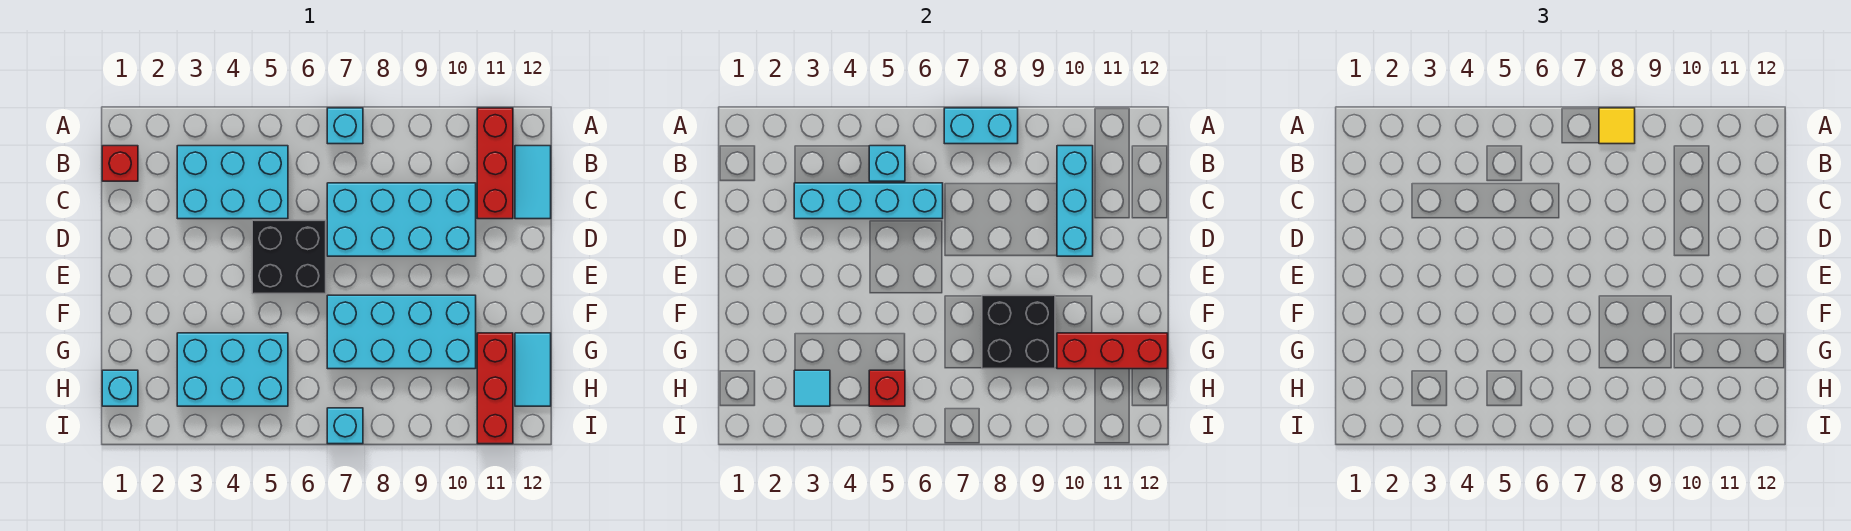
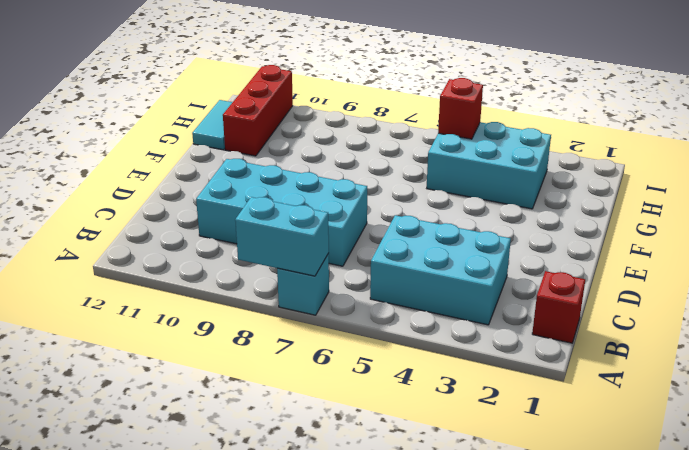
none -> red brick A11:C11 level 1
none -> cyan tile B12:C12 level 1
none -> black brick D5:E6 level 1

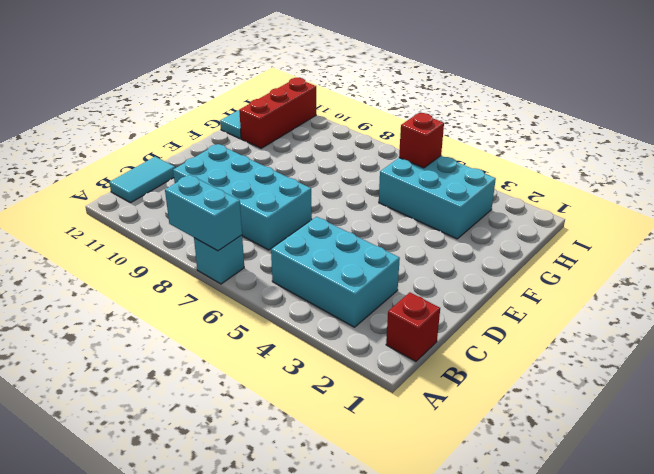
none -> red brick A11:C11 level 1
none -> black brick D5:E6 level 1
none -> cyan brick F7:G10 level 1

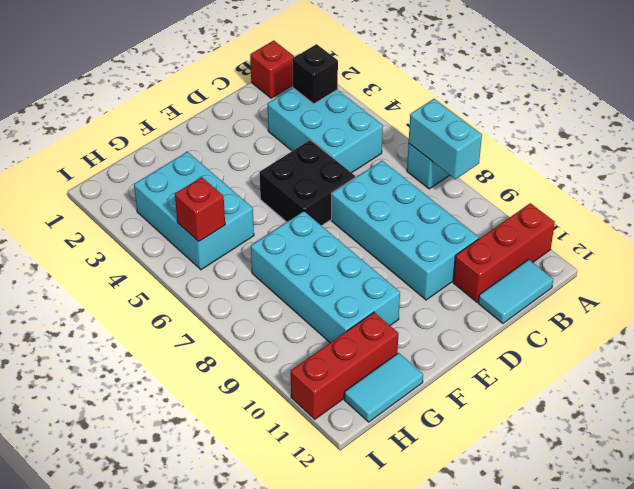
black brick B3 level 2 -> none
none -> cyan brick H1 level 1
none -> cyan brick I7 level 1
none -> cyan brick B5 level 2

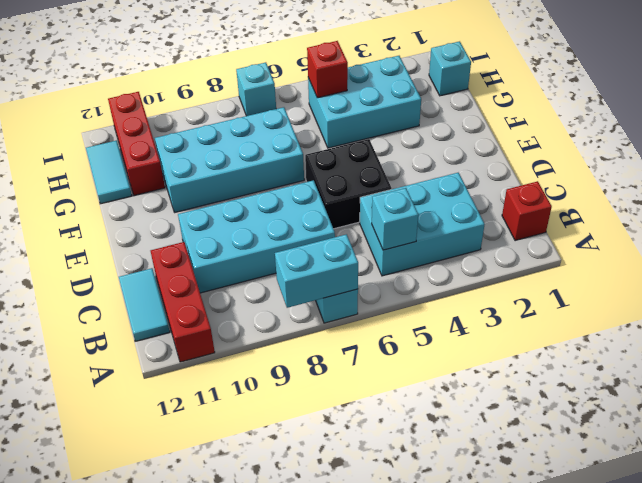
none -> cyan brick B10:D10 level 2
none -> cyan brick C3:C6 level 2
none -> black brick F8:G9 level 2

